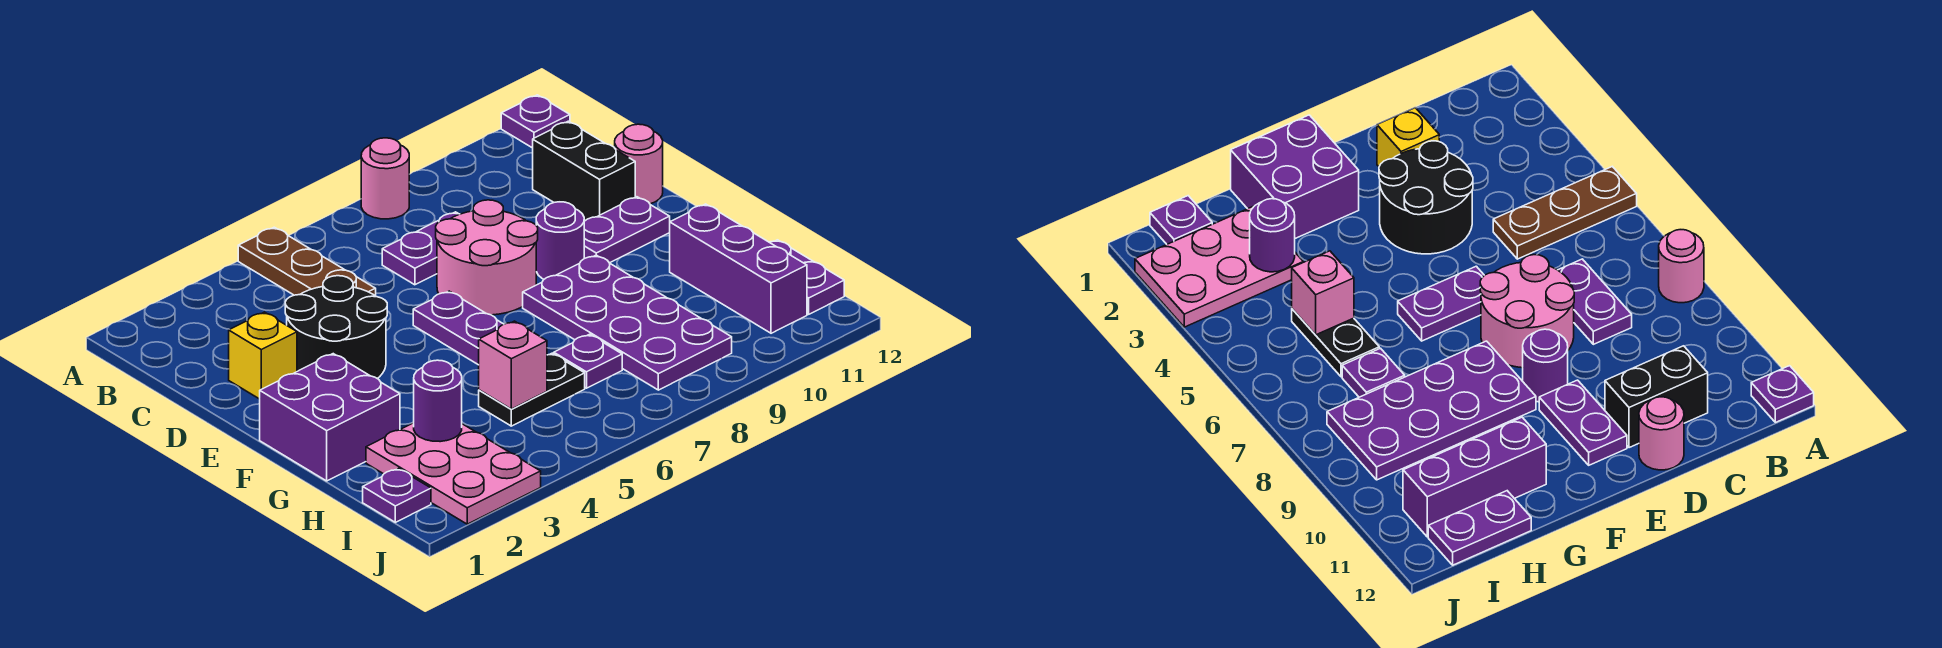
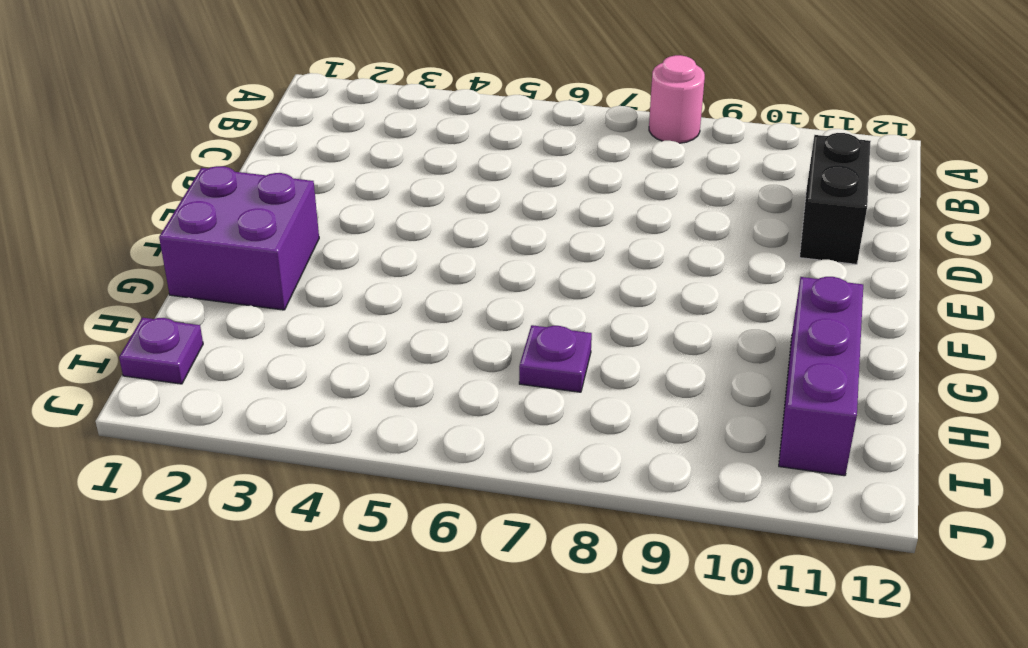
none -> brown plate A5:C5 level 1
none -> purple plate A12 level 1
none -> purple plate C7:C8 level 1

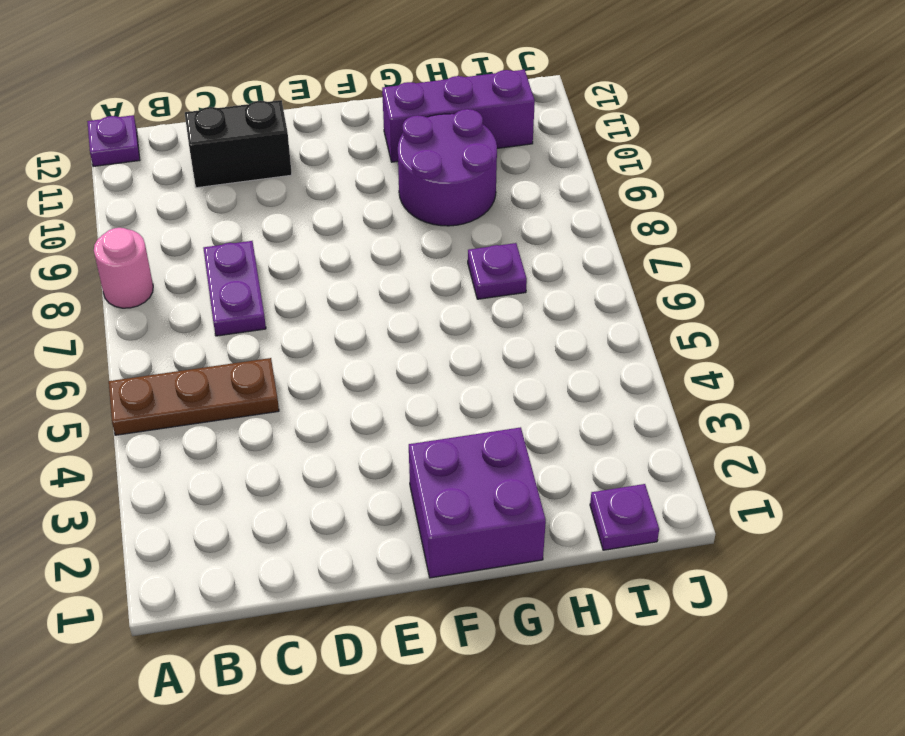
purple round brick G9:H10 level 1 -> purple plate F8:I9 level 1
none -> yellow brick D2 level 1
none -> black round brick D3:E4 level 1
none -> pink round brick D7:E8 level 1

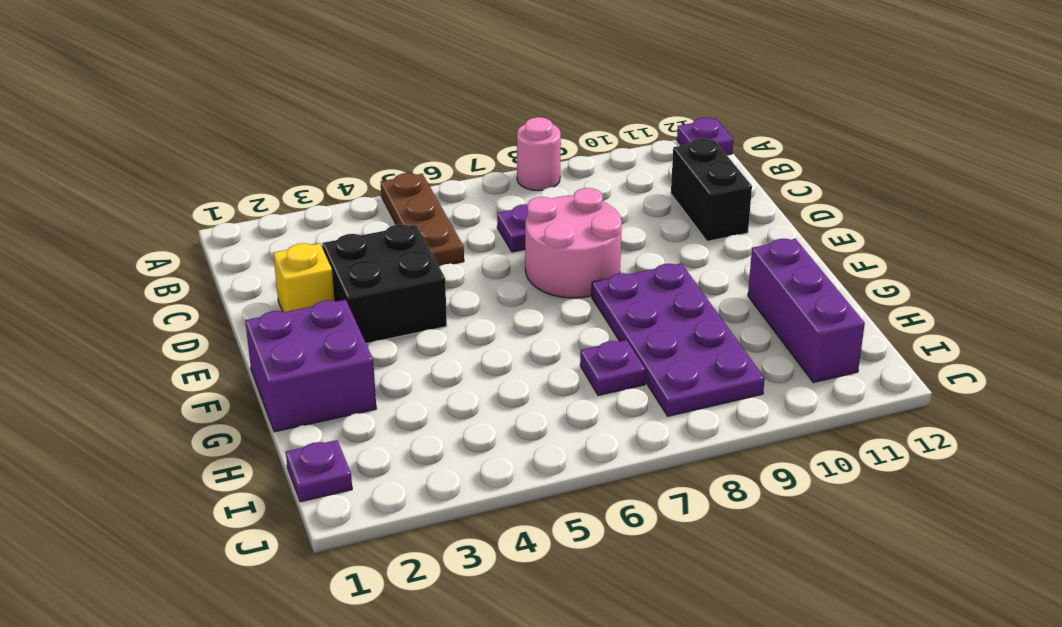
black brick D3:E4 level 1 -> black round brick D3:E4 level 1
none -> pink round brick D12 level 1
none -> purple plate E6:F6 level 1
none -> purple round brick E9 level 1

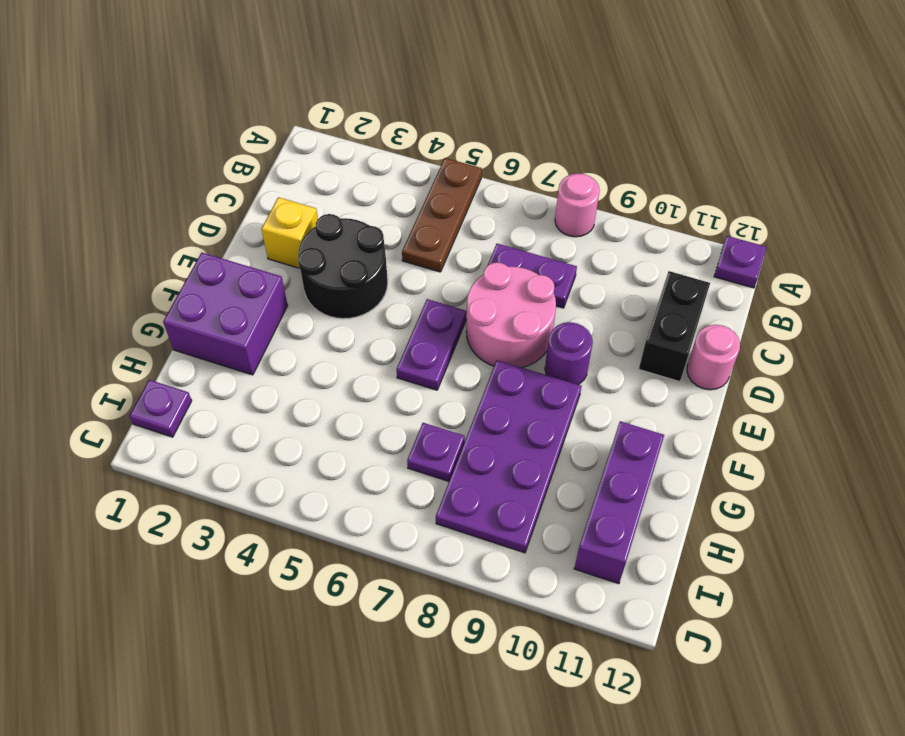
none -> purple plate E10:E11 level 1
none -> pink plate H2:J3 level 1
none -> black plate H5:H6 level 1

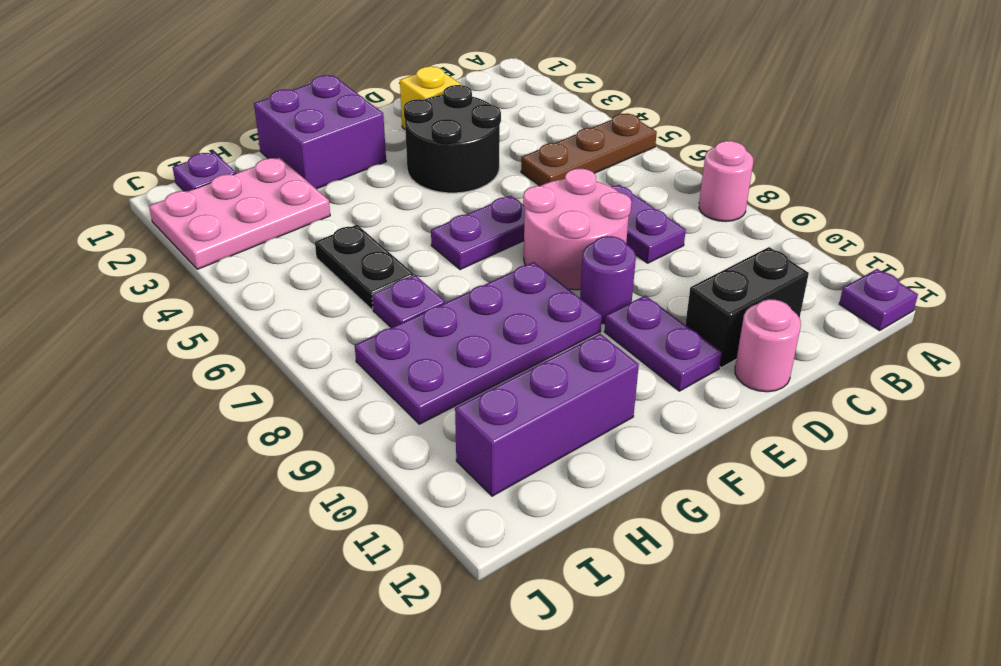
none -> purple plate H12:I12 level 1
none -> purple round brick H3 level 2
none -> pink brick H5 level 2

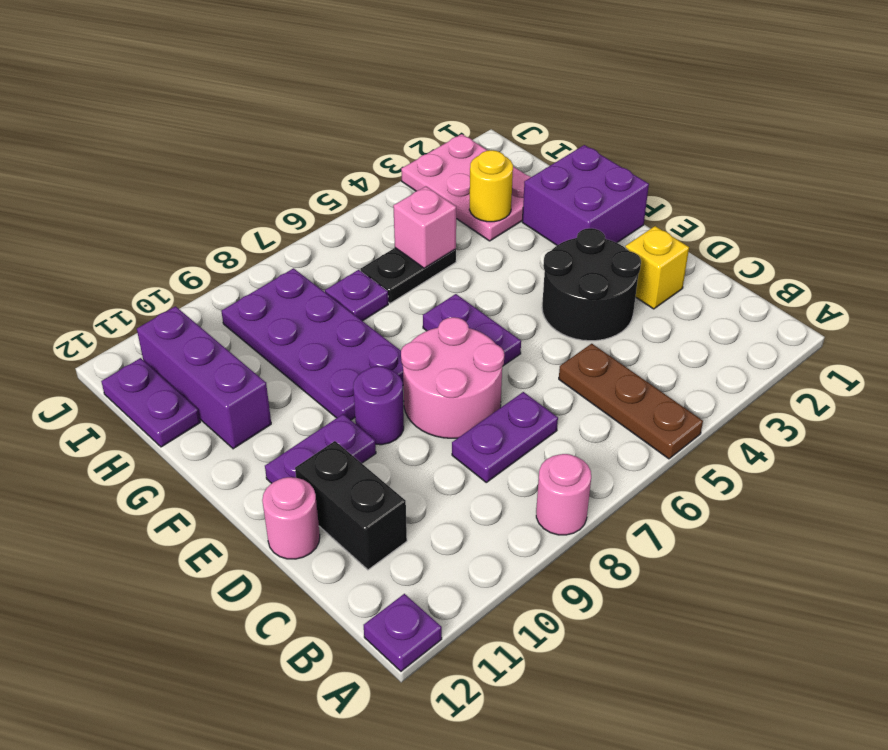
yellow round brick H3 level 2 -> purple round brick H3 level 2
none -> purple plate I1 level 1

